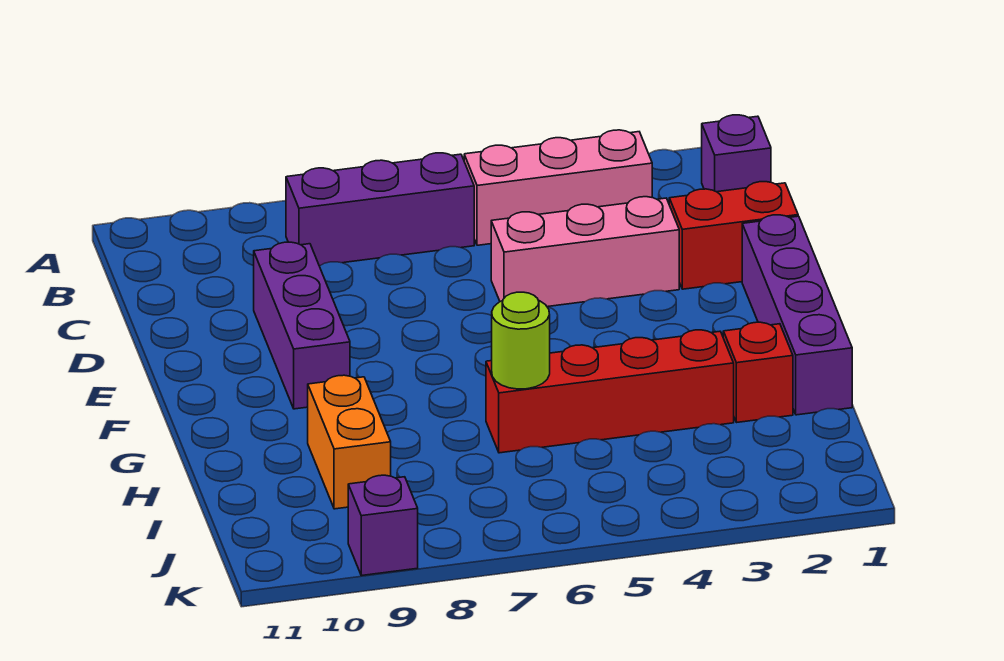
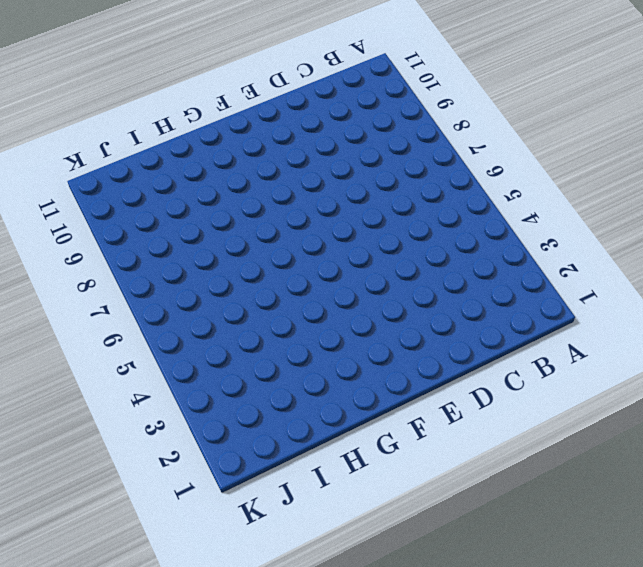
none -> purple brick B1 level 1
none -> pink brick B3:B5 level 1
none -> purple brick B6:B8 level 1

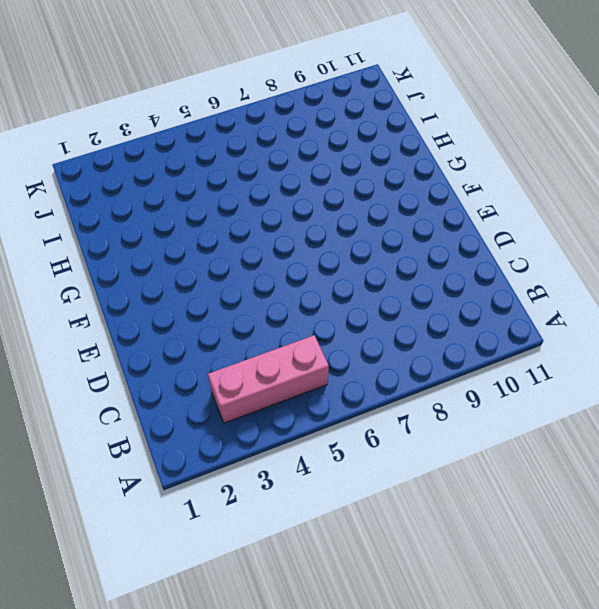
none -> purple brick B1 level 1
none -> purple brick B6:B8 level 1
none -> red brick D1:D2 level 1

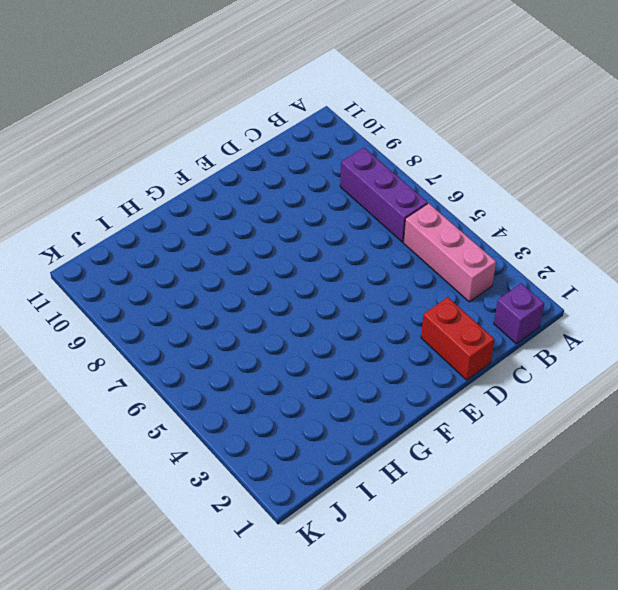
none -> pink brick D3:D5 level 1
none -> purple brick D9:F9 level 1
none -> purple brick E1:H1 level 1

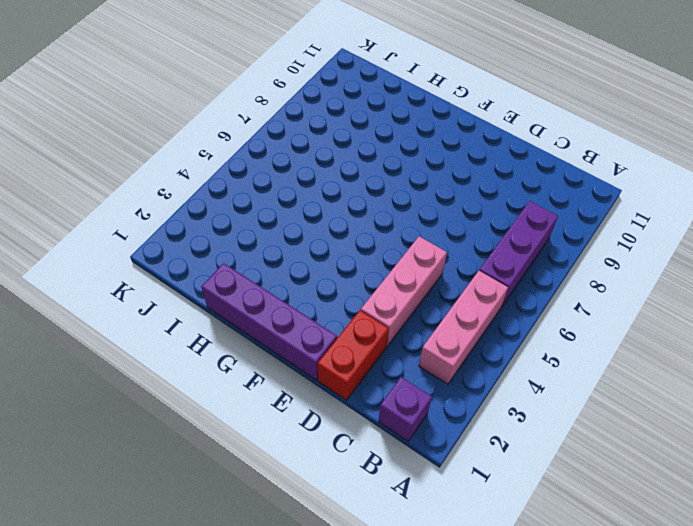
none -> purple brick D9:F9 level 1
none -> red brick H2 level 1
none -> red brick H3:H6 level 1

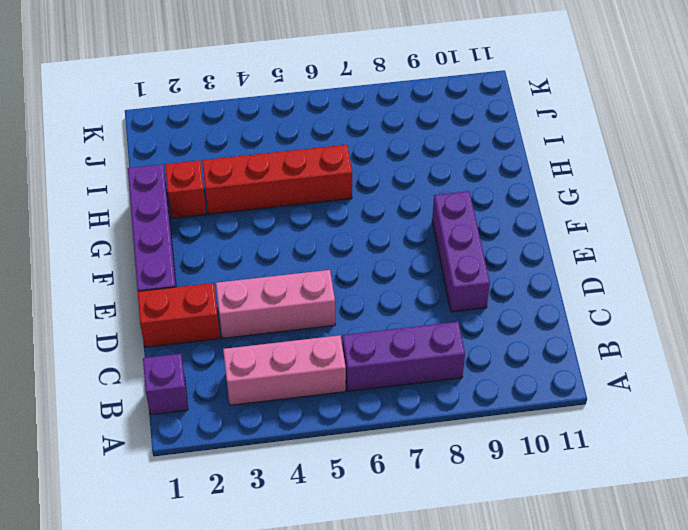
none -> orange brick H9:I9 level 1
none -> purple brick K9 level 1
none -> lime round brick H6 level 2

